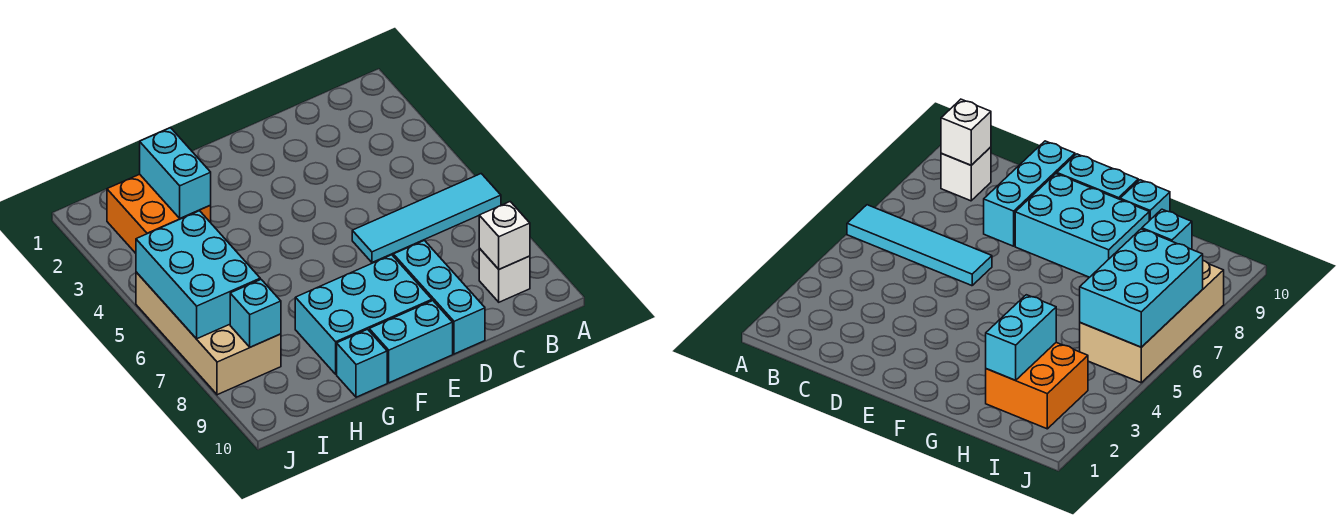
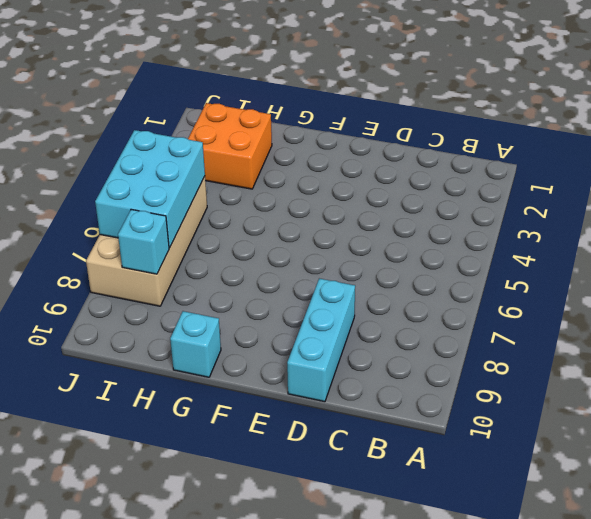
none -> cyan tile A6:D6 level 1
none -> white brick B9 level 1
none -> cyan brick E8:G9 level 1

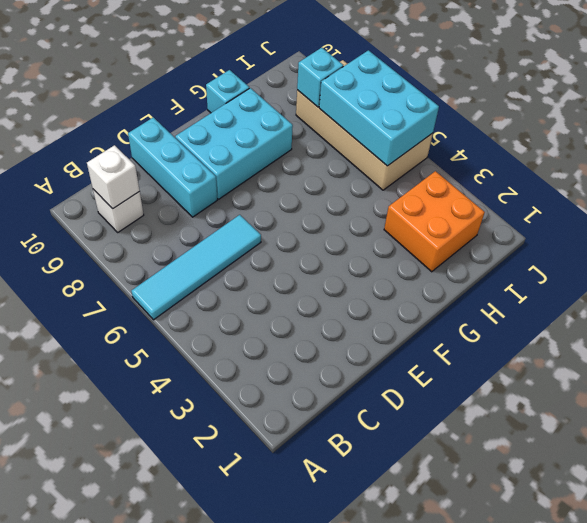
none -> cyan brick E10:F10 level 1
none -> cyan brick H2:H3 level 2

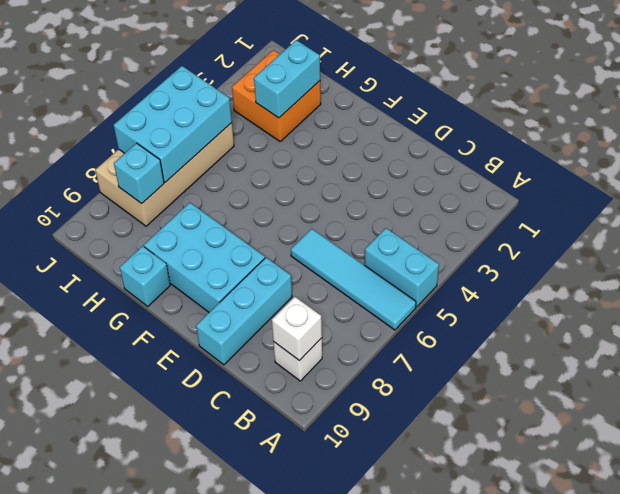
cyan brick A5:B5 level 1 -> cyan brick E10:F10 level 1

